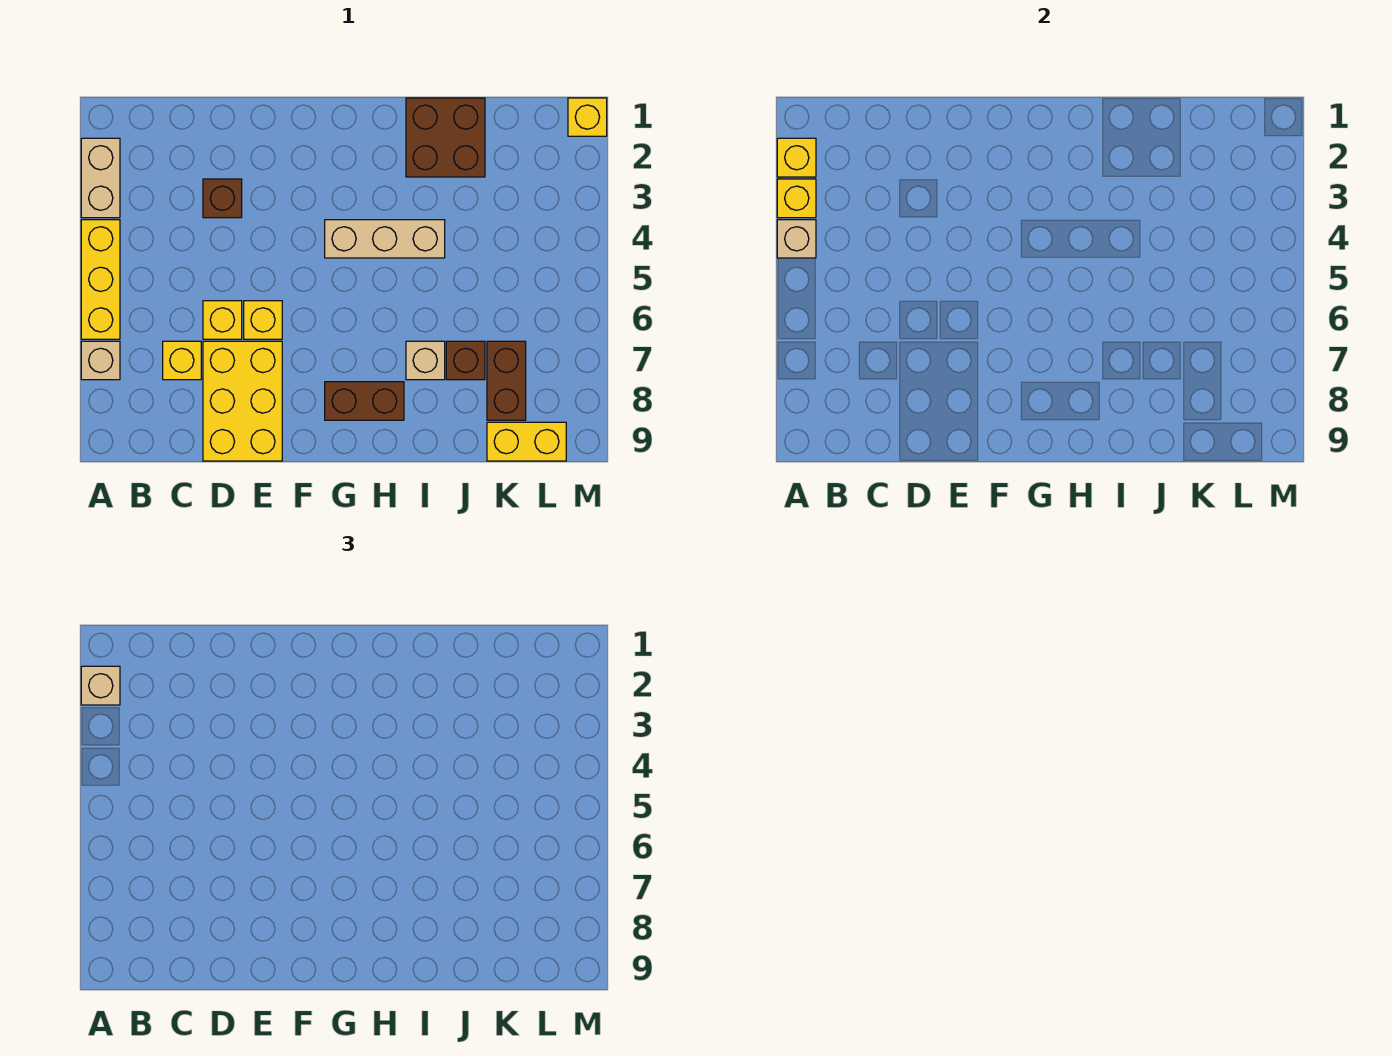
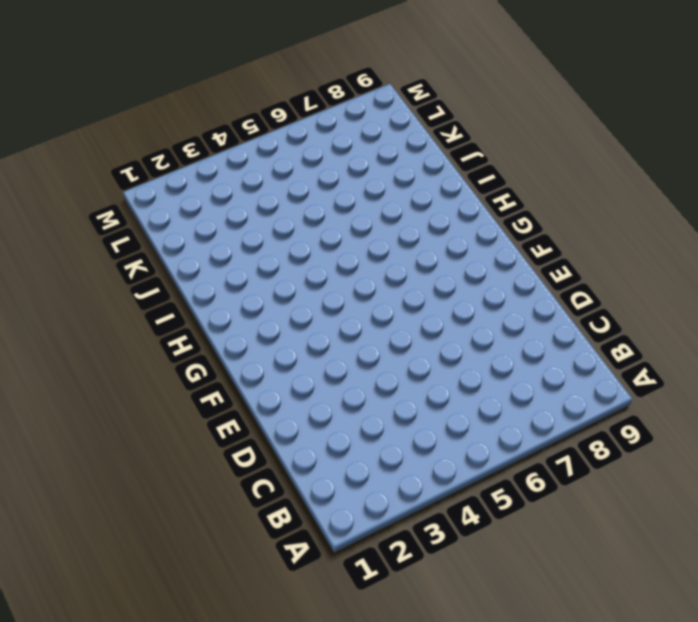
none -> tan brick A2:A3 level 1
none -> yellow brick A4:A6 level 1
none -> tan brick A7 level 1

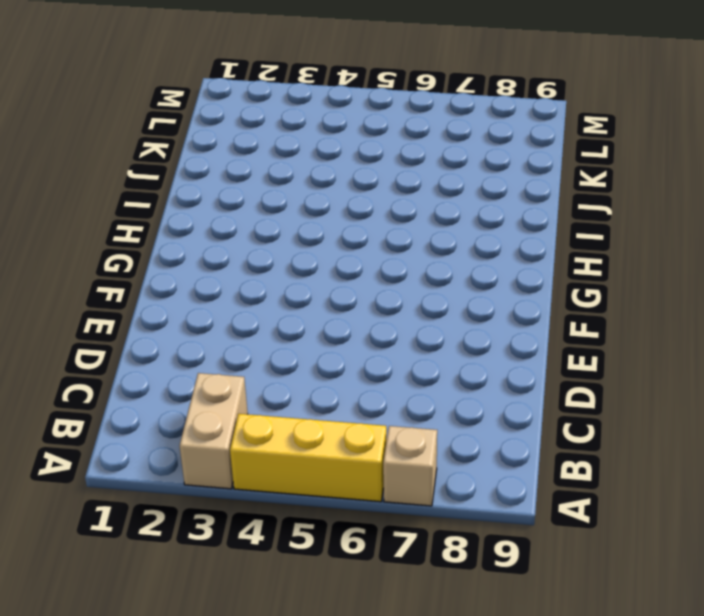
tan brick A3:B3 level 1 -> tan brick A2:A3 level 1
none -> yellow brick C7 level 1
none -> brown brick D3 level 1
none -> yellow brick D6 level 1

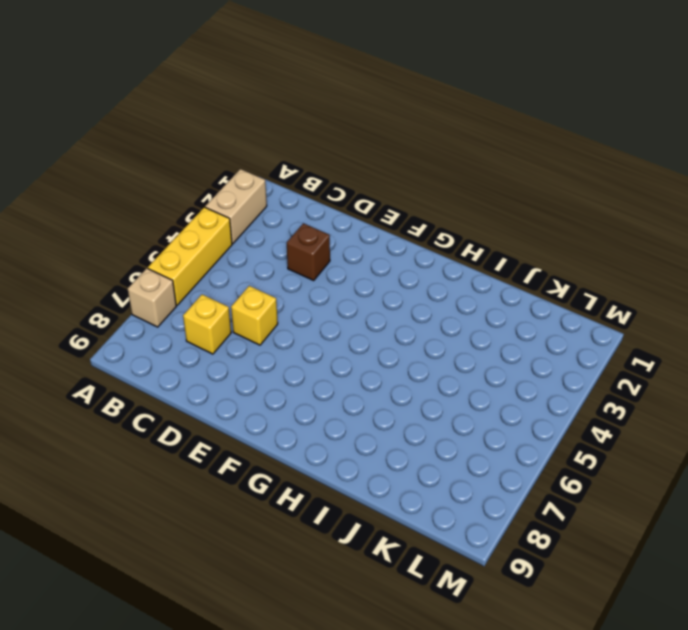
none -> yellow brick D7:E9 level 1
none -> yellow brick E6 level 1
none -> tan brick G4:I4 level 1

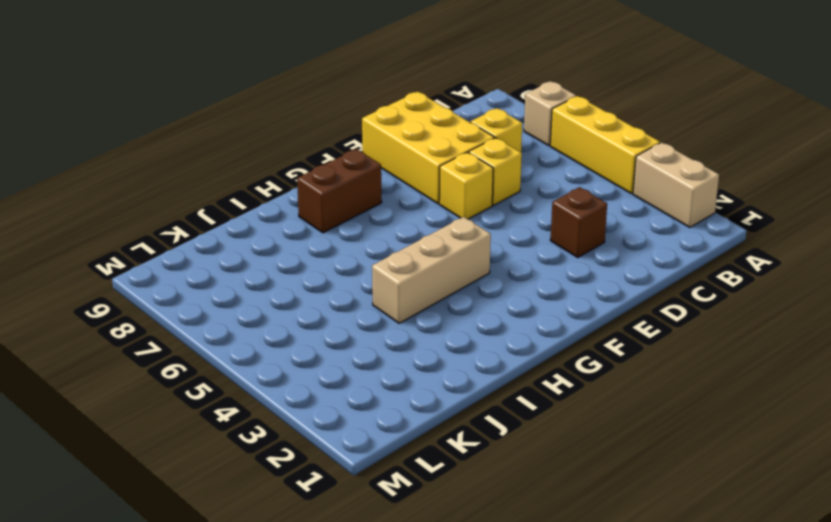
none -> brown brick I1:J2 level 1
none -> tan brick I7 level 1
none -> brown brick J7 level 1

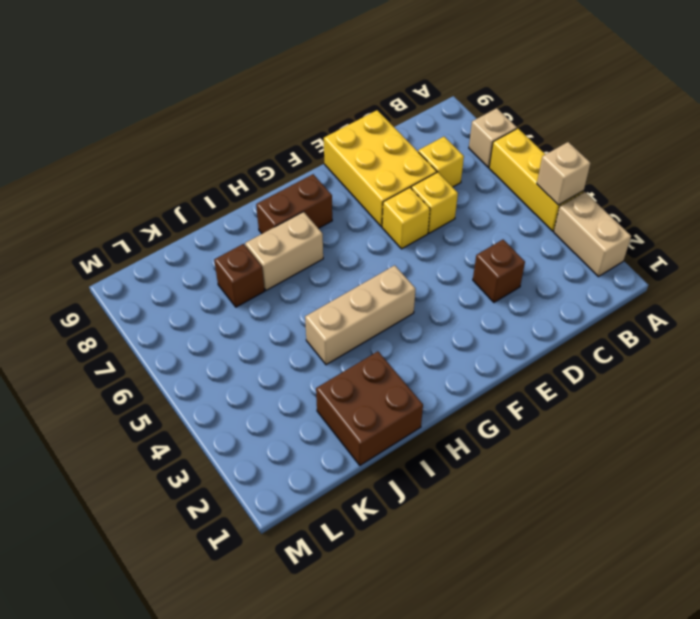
tan brick H7:I7 level 1 -> tan brick I7 level 1
none -> brown brick K7:K8 level 1
none -> yellow brick K9:L9 level 1
none -> yellow brick M1 level 1

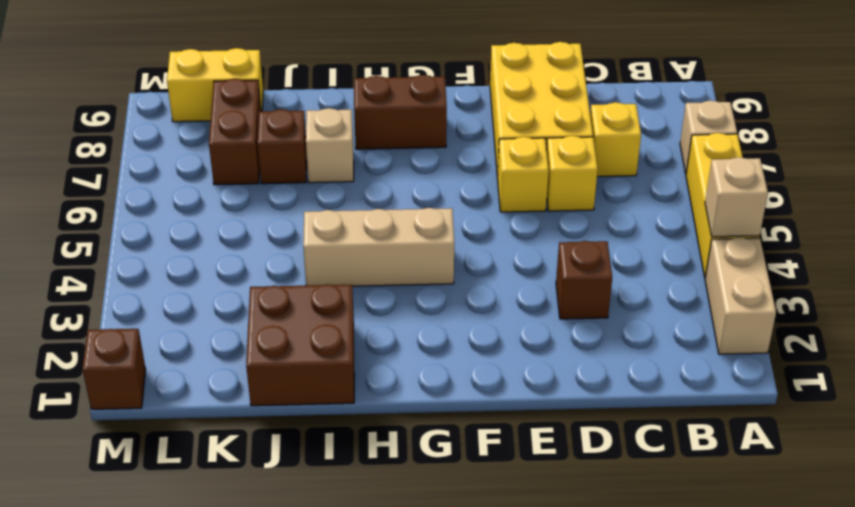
brown brick M1 level 1 -> yellow brick M1 level 1
none -> yellow brick A2 level 2
none -> yellow brick A3 level 2
none -> tan brick A2 level 3

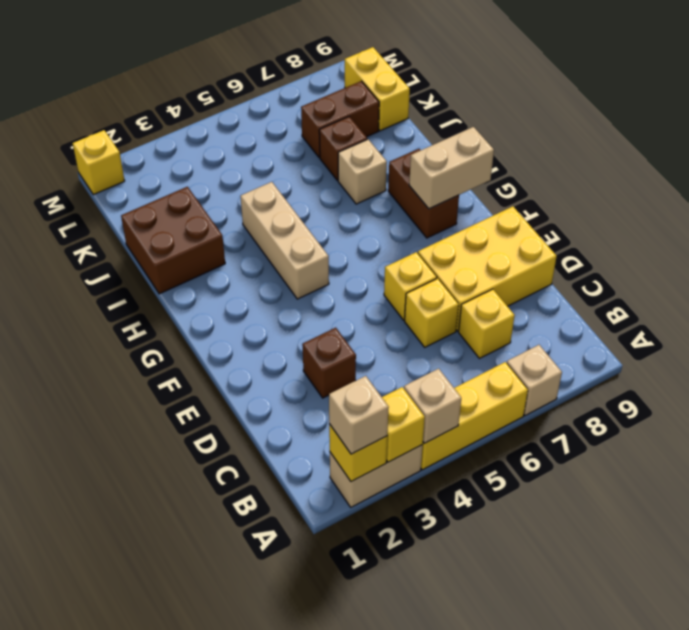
tan brick G8:G9 level 2 -> none

